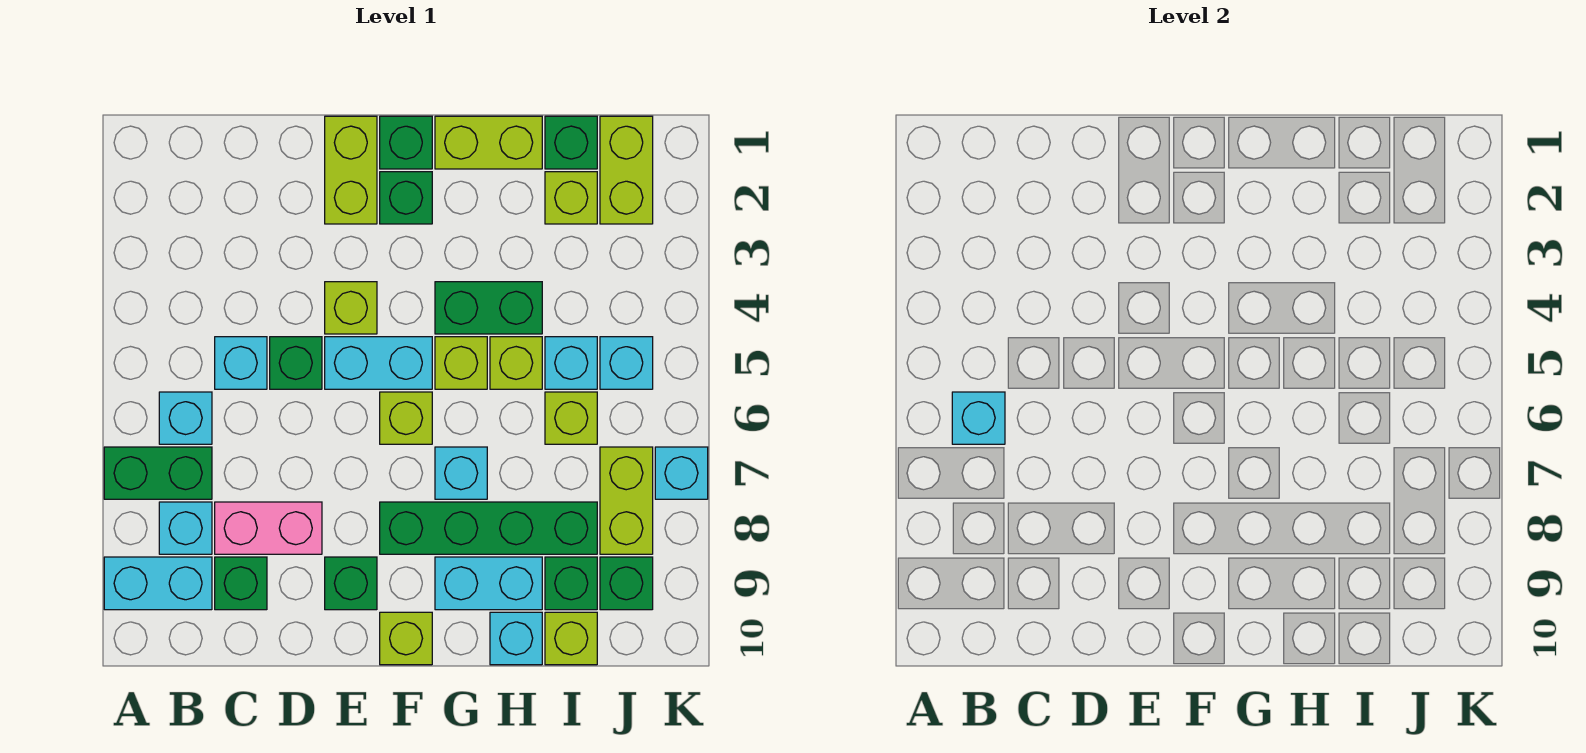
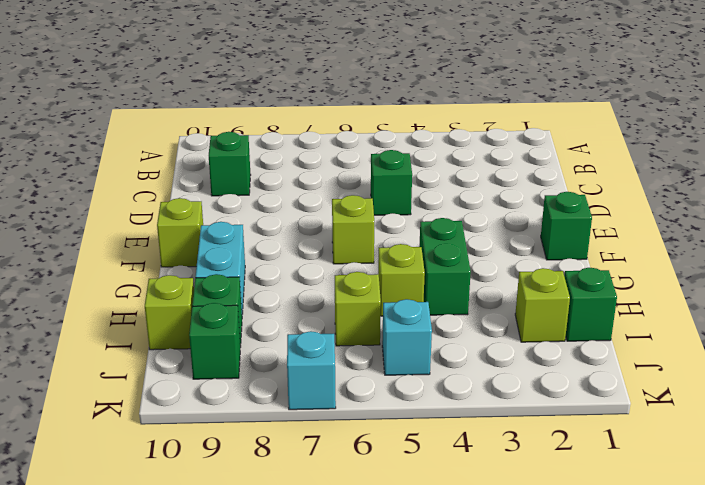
none -> green brick A7:B7 level 1
none -> cyan brick A9:B9 level 1
none -> cyan brick B6 level 1
none -> cyan brick B8 level 1

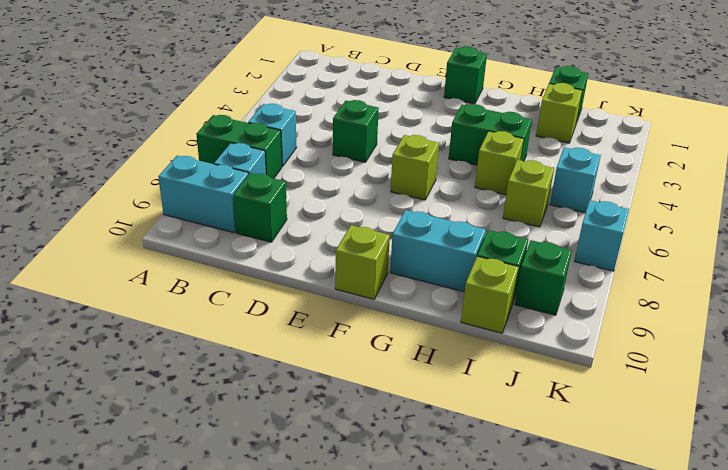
none -> cyan brick C5 level 1
none -> pink brick C8:D8 level 1
none -> lime brick E1:E2 level 1
none -> lime brick E4 level 1

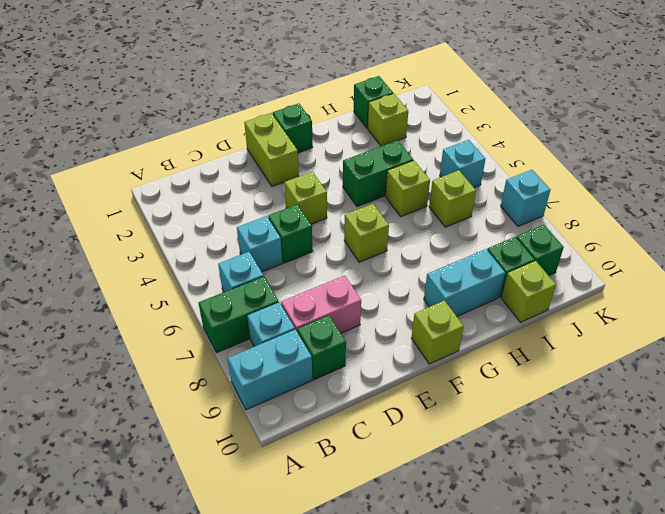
none -> cyan brick E5:F5 level 1
none -> green brick E9 level 1
none -> green brick F2 level 1
none -> green brick F8:I8 level 1

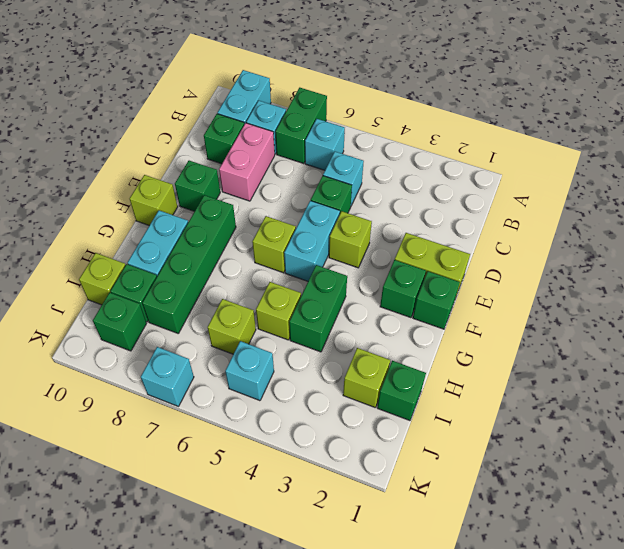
none -> lime brick G1:H1 level 1
none -> lime brick G5 level 1
none -> cyan brick G7 level 1
none -> cyan brick H10 level 1

